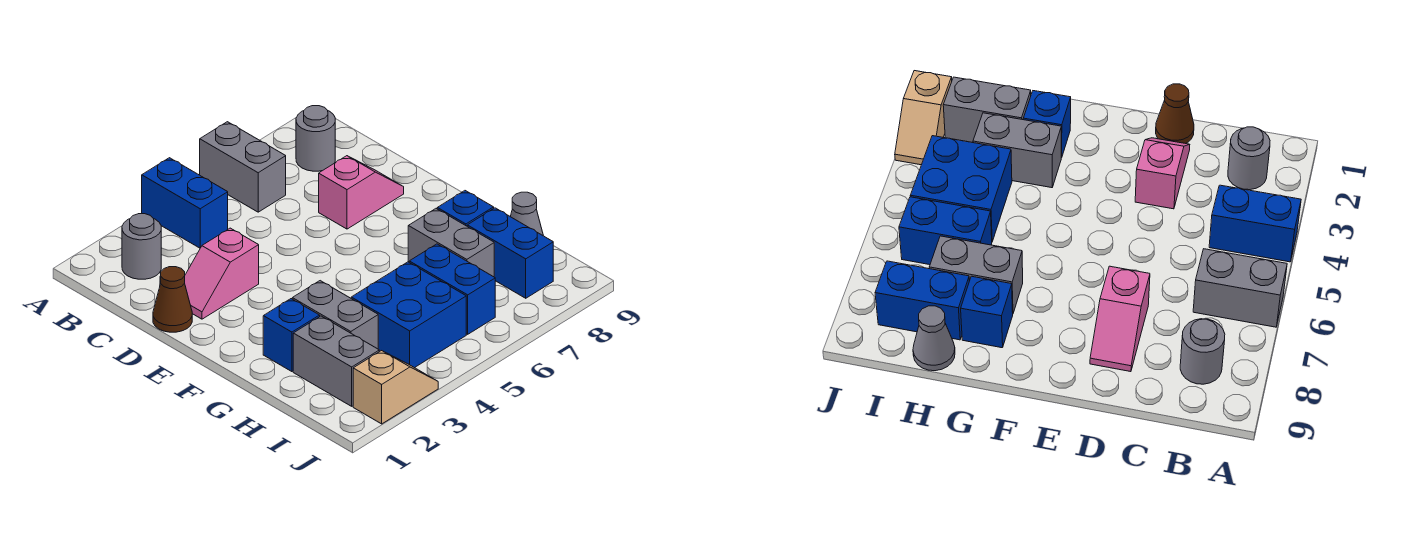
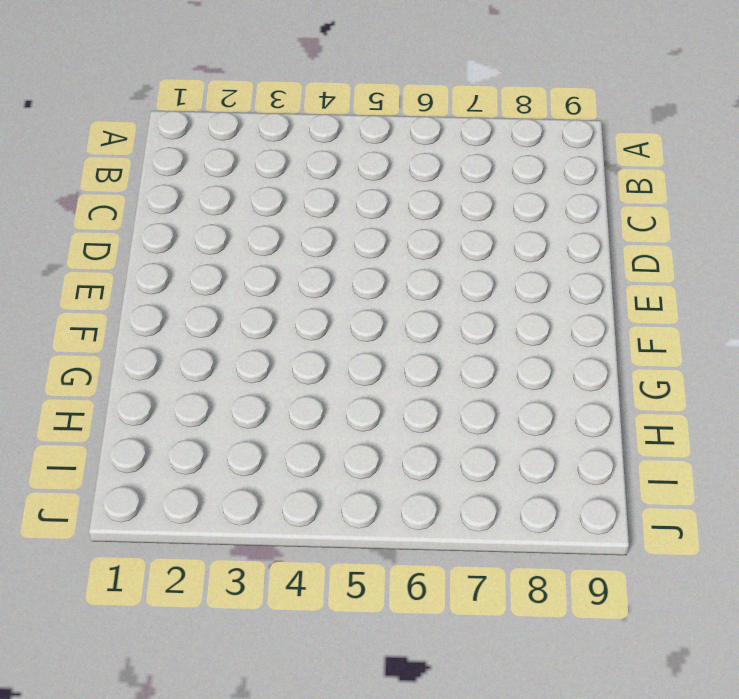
none -> blue brick A4:B4 level 1
none -> grey brick A6:B6 level 1
none -> grey round brick B2 level 1

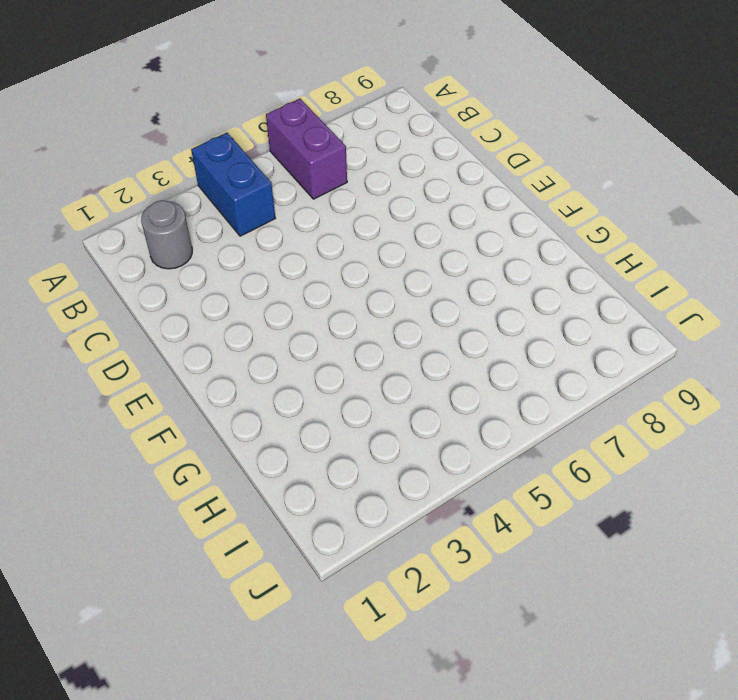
purple brick A6:B6 level 1 -> grey brick A6:B6 level 1
none -> grey round brick B8 level 1
none -> brown cone D1 level 1
none -> pink slope D2:D3 level 1 top 3

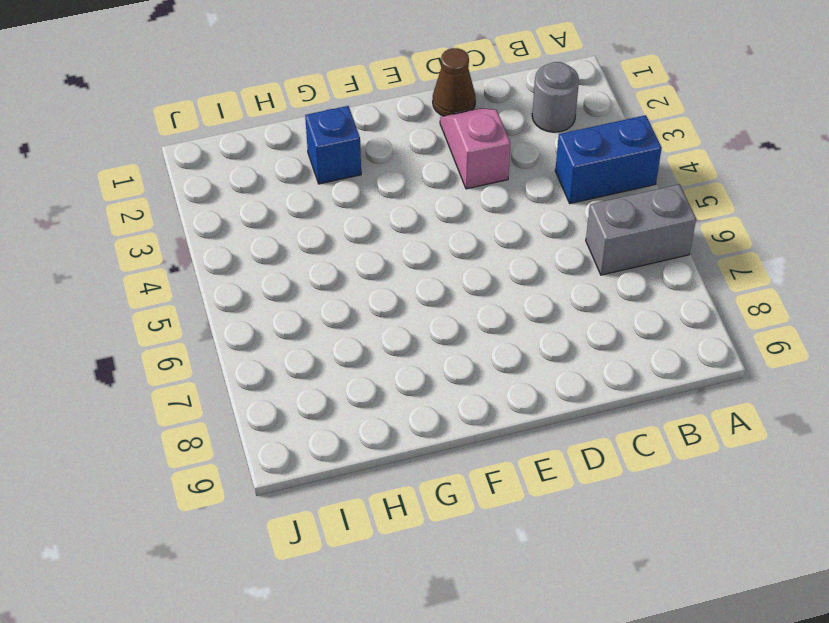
none -> grey round brick B8 level 1
none -> pink slope D7:D8 level 1 top 7
none -> grey brick G3:H3 level 1

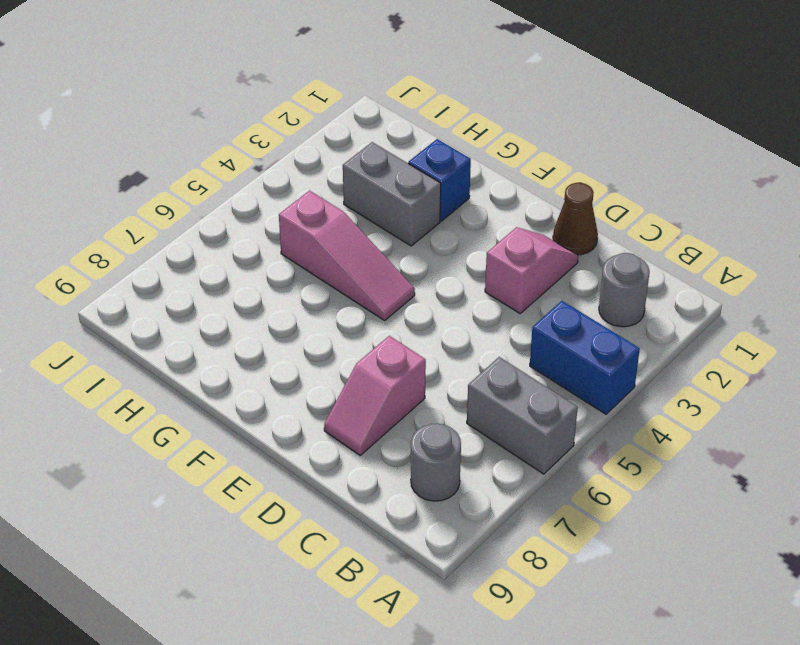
pink slope F5:H5 level 1 top H -> blue brick H4:I5 level 1
none -> grey brick G7:H7 level 1
none -> blue brick G8 level 1
none -> grey brick H2:I2 level 1

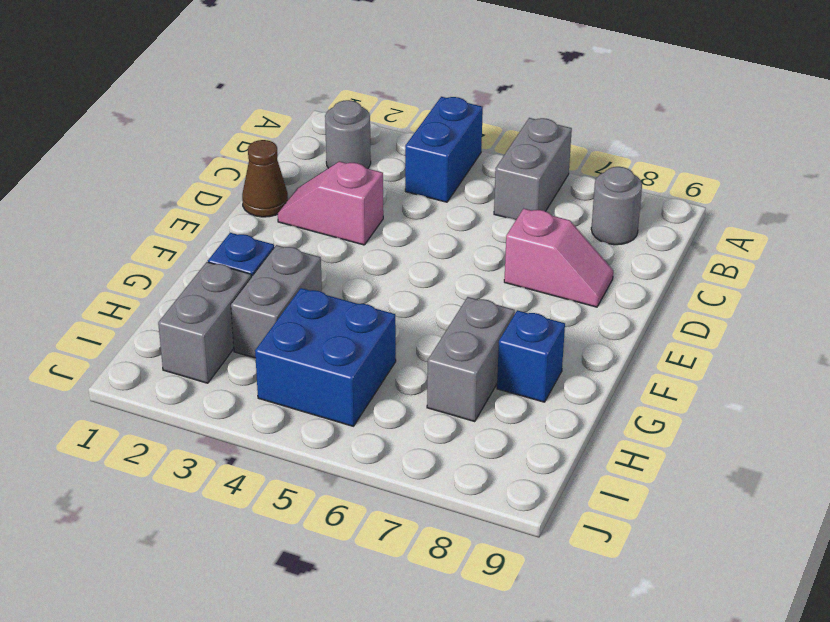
none -> blue brick H6:I6 level 1
none -> blue brick H8:I8 level 1
none -> grey cone H9 level 1

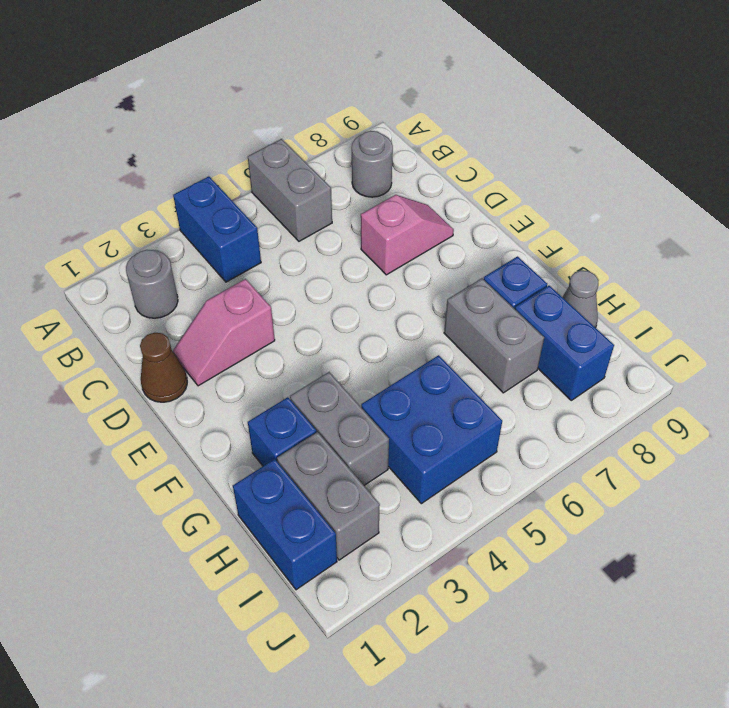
blue brick H1:I1 level 1 -> blue brick H6:I6 level 1
none -> tan slope J2:J3 level 1 top 2

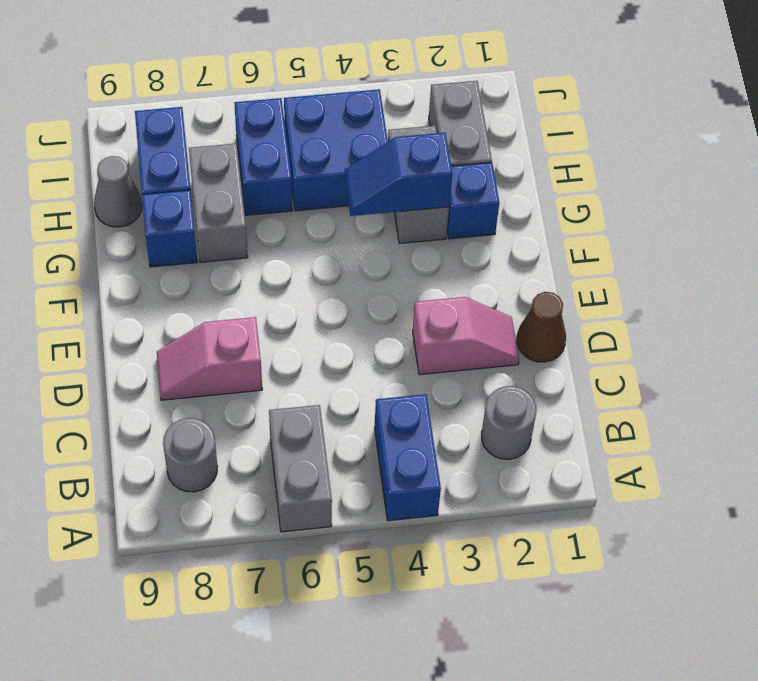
blue slope G3:G4 level 2 top 3 -> none
none -> tan slope J2:J3 level 1 top 2

